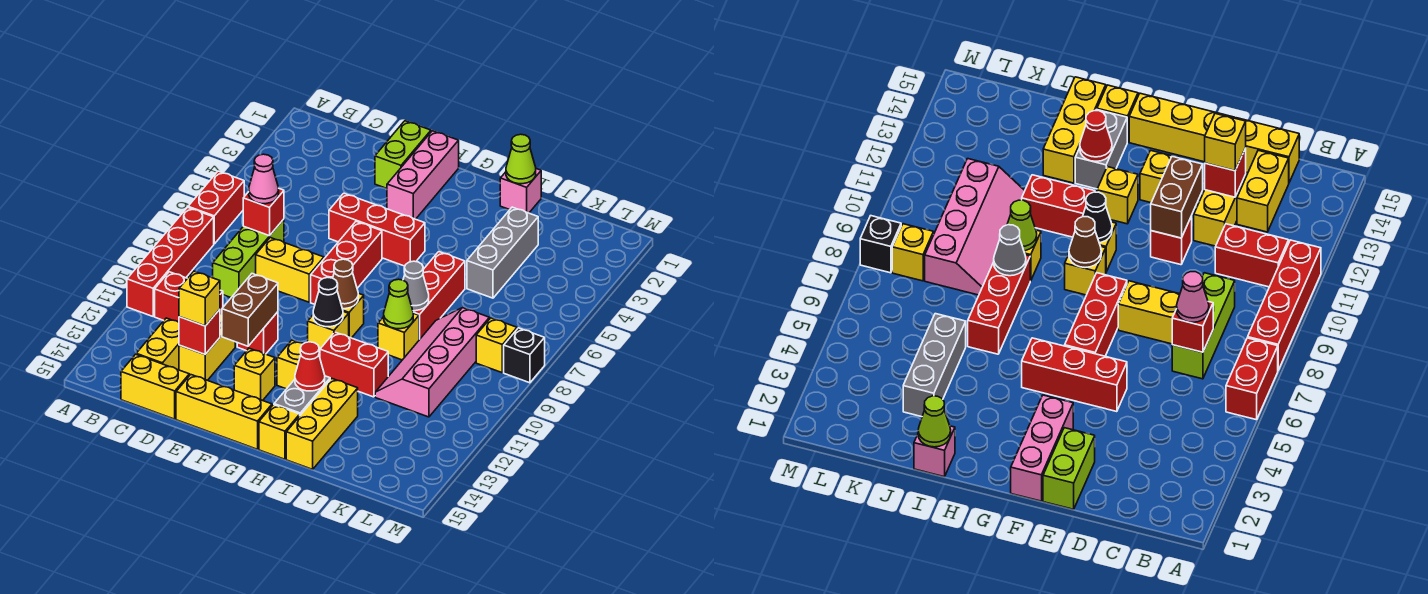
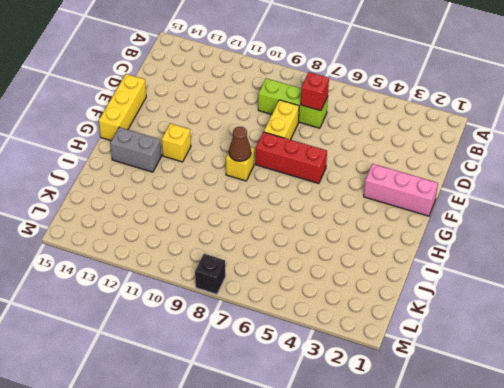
none -> red brick A6:A7 level 1
none -> red brick A8:A11 level 1
none -> red brick B11:C11 level 1
none -> yellow brick C13:C14 level 1

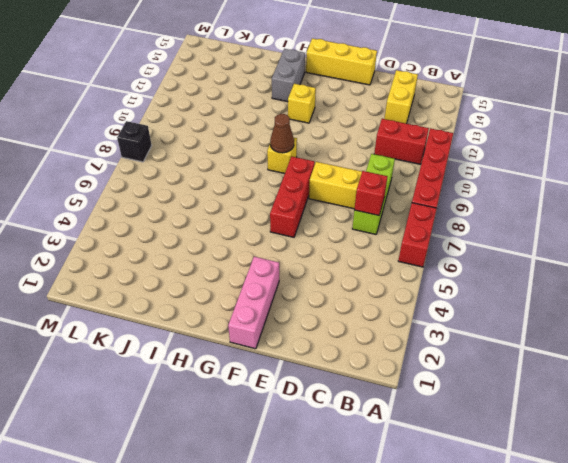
none -> yellow brick C15:D15 level 1
none -> yellow brick D12:D13 level 1
none -> lime brick E1:E2 level 1
none -> red brick E5:G5 level 1

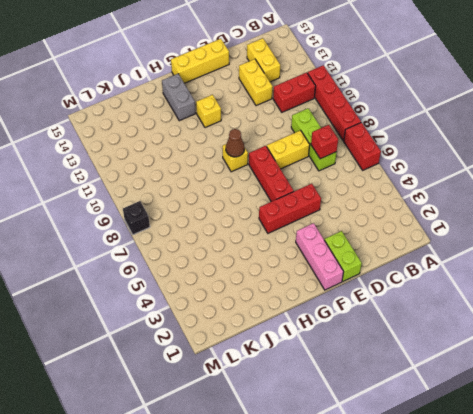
none -> yellow brick C15:D15 level 1
none -> red brick E11 level 1
none -> yellow brick F13 level 1
none -> yellow brick G10 level 1

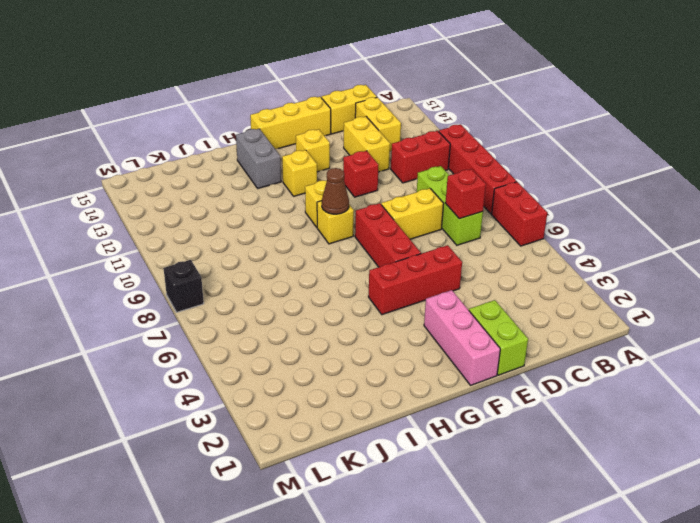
none -> red brick H11:I11 level 1
none -> yellow brick H15 level 1
none -> pink brick I1 level 1
none -> red brick I6:I8 level 1

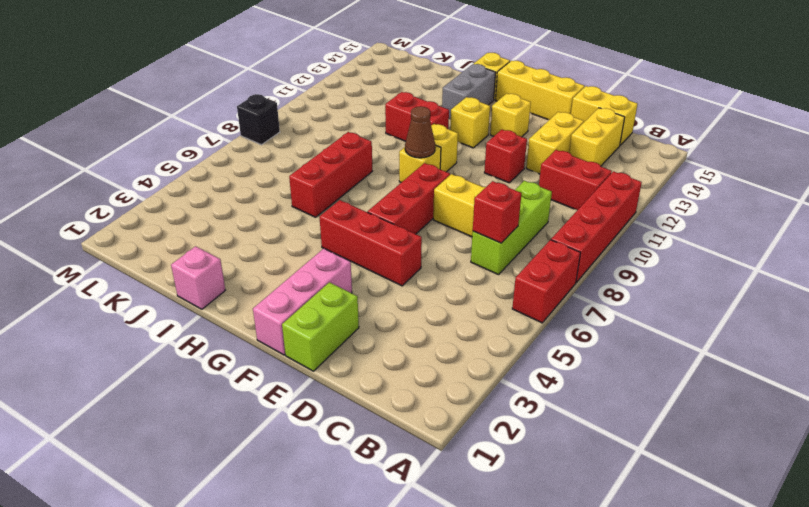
none -> yellow brick I9 level 1
none -> yellow brick I13:I15 level 1
none -> grey brick J3:J5 level 1
none -> pink slope J8:K11 level 1 top K

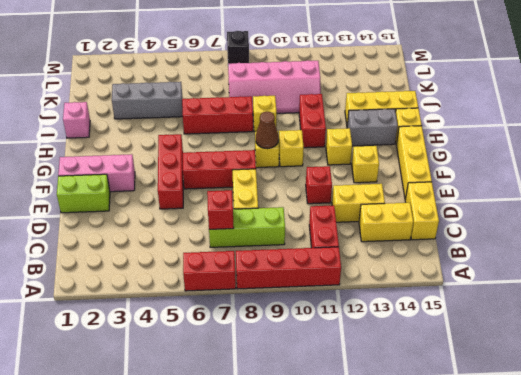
none -> yellow brick L8 level 1
none -> red brick D13 level 2
none -> brown brick E11:E12 level 2
none -> black cone G10 level 2

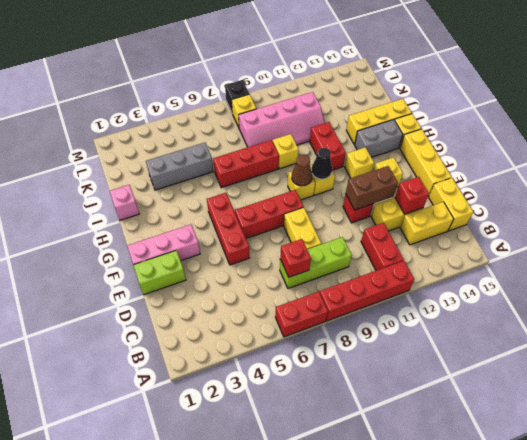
none -> red cone H13 level 2
none -> lime cone I1 level 2
none -> grey cone I8 level 2
none -> lime cone I9 level 2

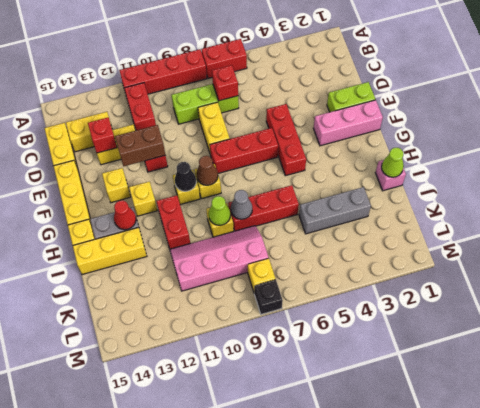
none -> pink cone C7 level 3
none -> yellow brick D13 level 3

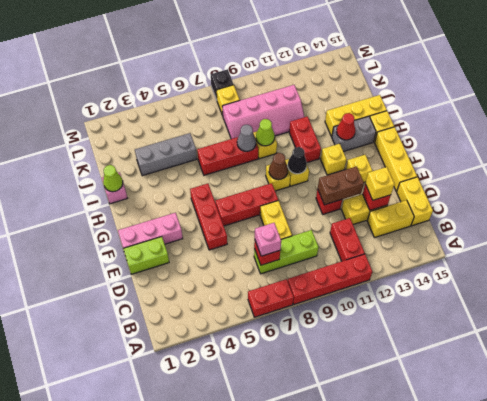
pink brick C7 level 3 -> pink cone C7 level 3

